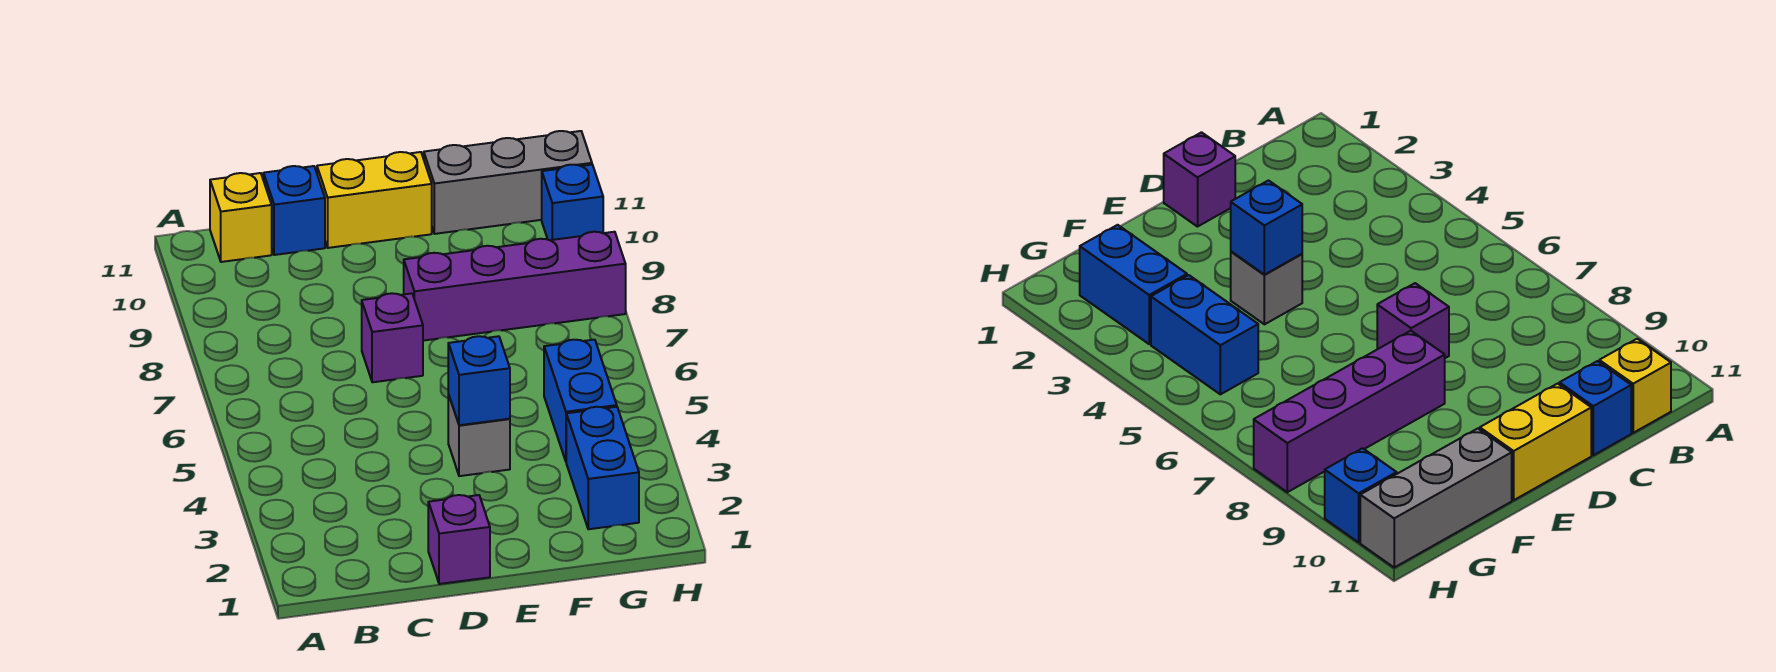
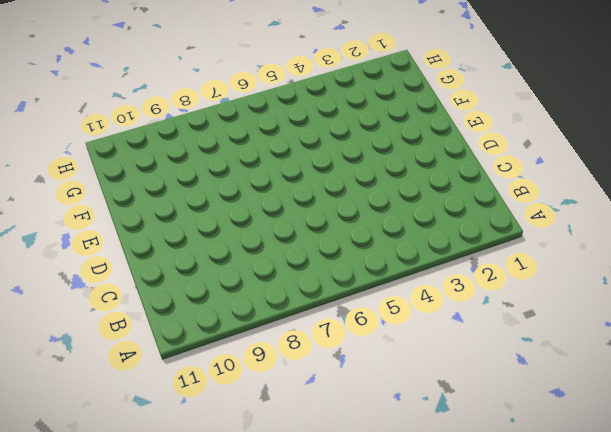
none -> yellow brick B11 level 1
none -> blue brick C11 level 1
none -> purple brick D1 level 1

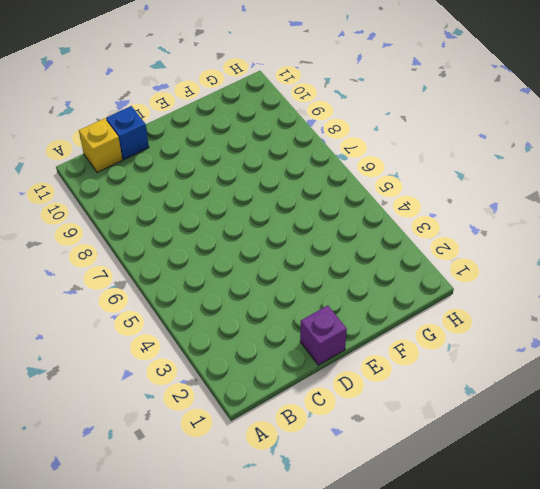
none -> purple brick D7 level 1
none -> yellow brick D11:E11 level 1
none -> grey brick E4 level 1

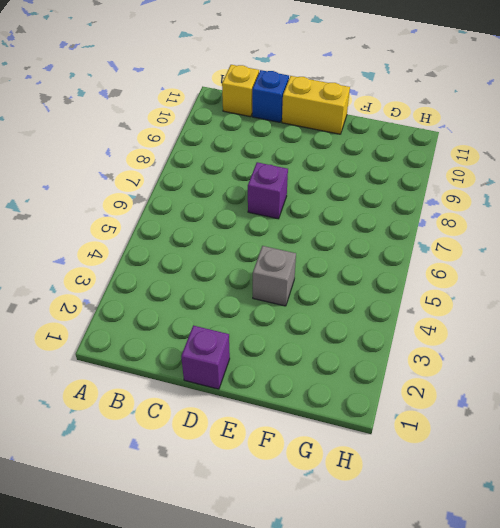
none -> purple brick E8:H8 level 1
none -> grey brick F11:H11 level 1
none -> blue brick G2:G3 level 1

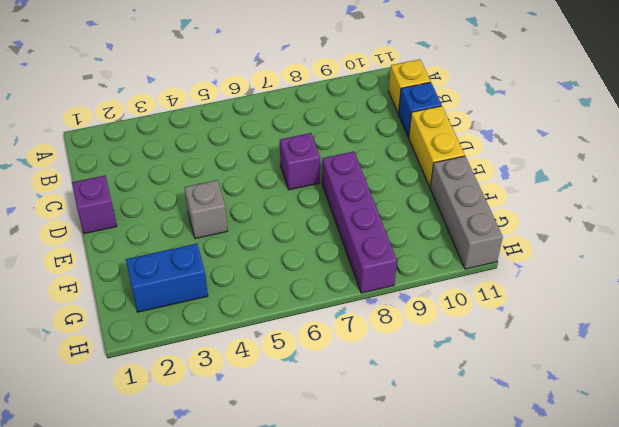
none -> blue brick G4:G5 level 1
none -> blue brick H10 level 1
none -> blue brick E4 level 2

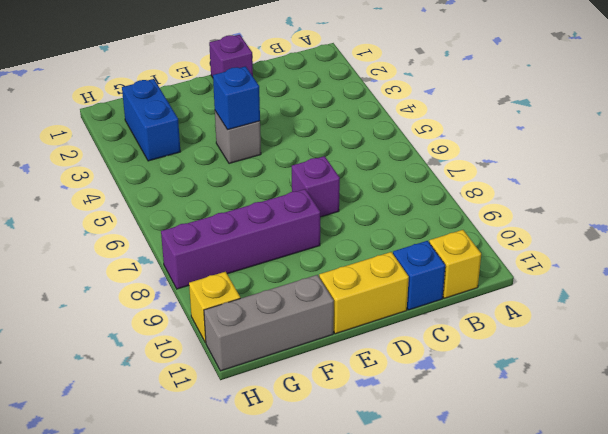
yellow brick H10 level 1 -> blue brick H10 level 1
none -> blue brick G4:G5 level 1

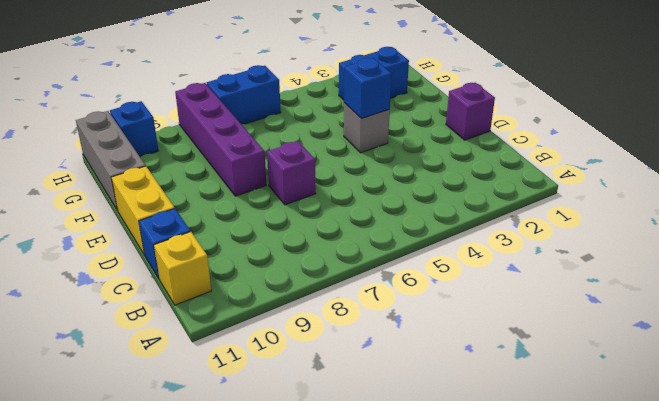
blue brick H6:H7 level 1 -> blue brick G4:G5 level 1

